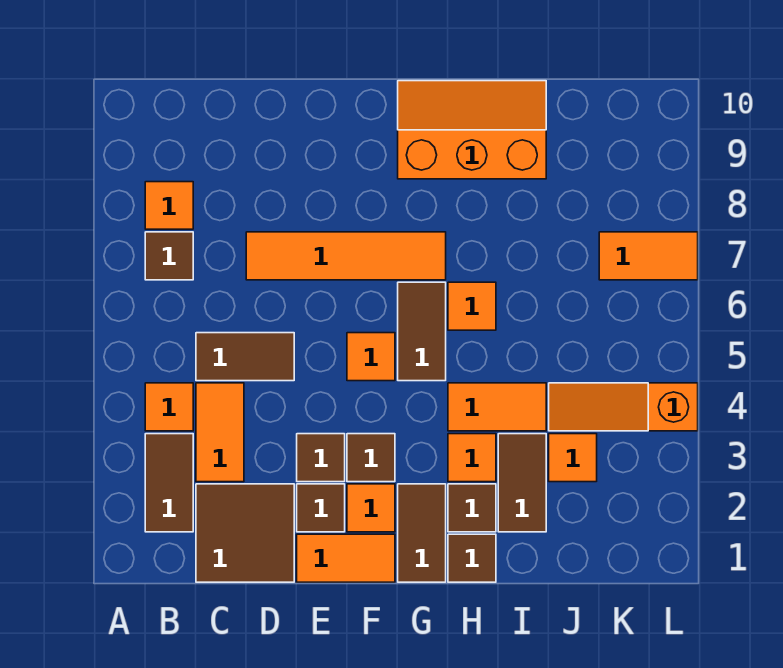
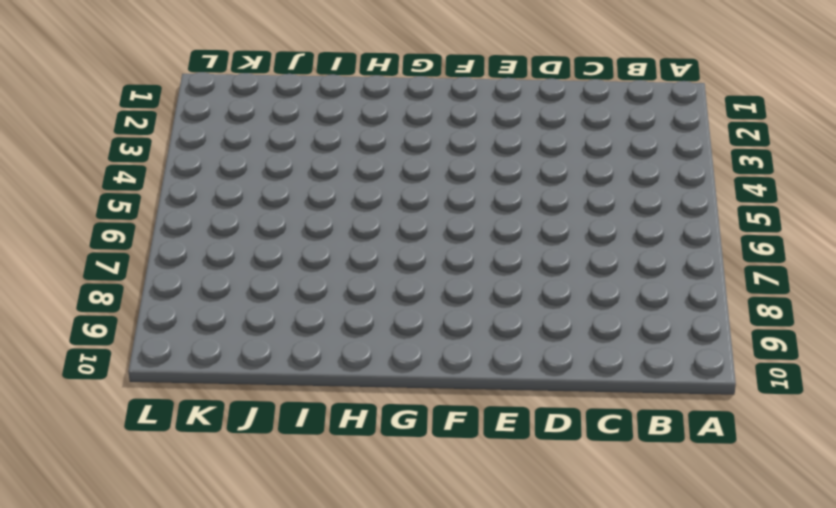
none -> brown tile B2:B3 level 1
none -> orange tile B4 level 1
none -> brown tile B7 level 1

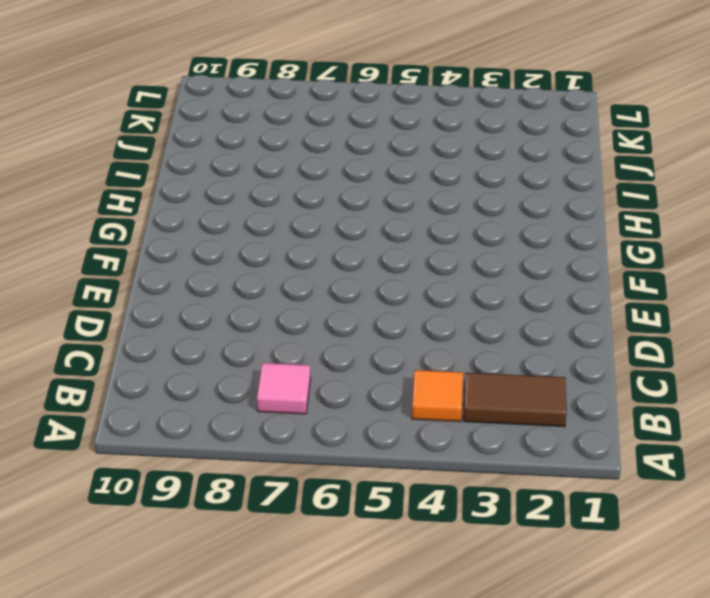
pink tile B7 level 1 -> brown tile B7 level 1
none -> orange tile B8 level 1
none -> brown tile C1:D2 level 1
none -> orange tile C3:C4 level 1

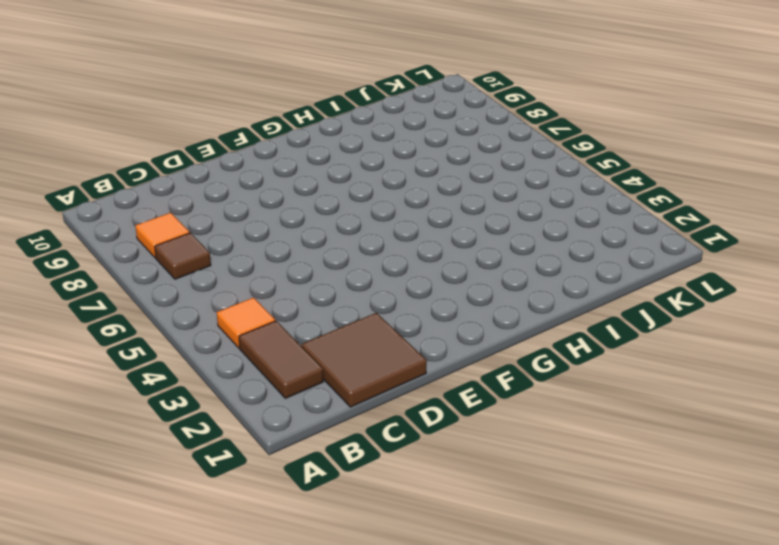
none -> orange tile C3:C4 level 1
none -> brown tile C5:D5 level 1
none -> orange tile D7:G7 level 1

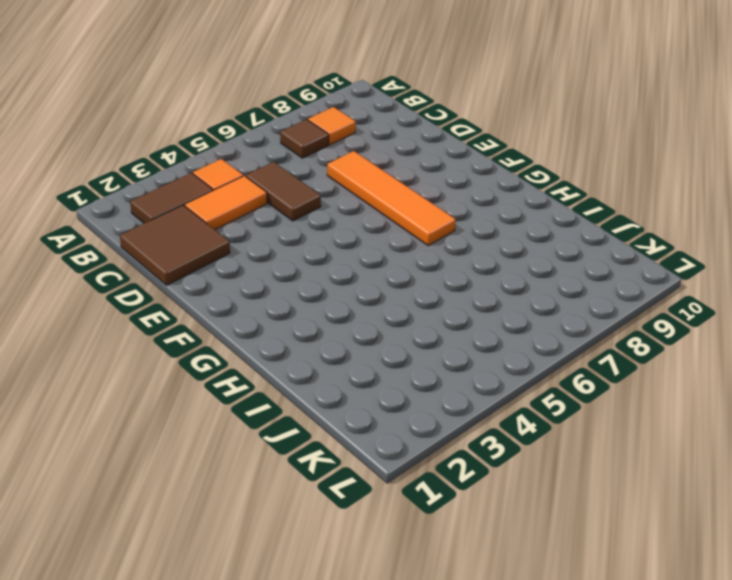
none -> orange tile E1:F1 level 1
none -> brown tile E2 level 1
none -> brown tile E3 level 1

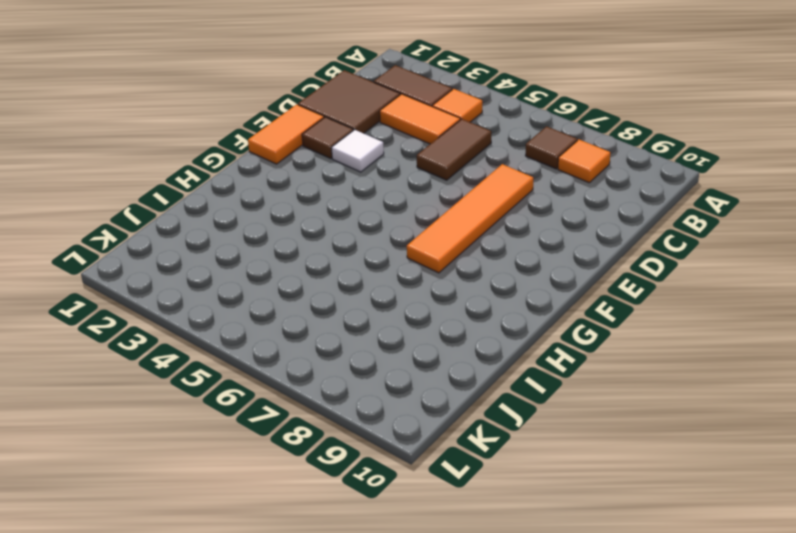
white tile E3 level 1 -> brown tile E3 level 1
none -> orange tile F2 level 1
none -> brown tile F3 level 1
none -> orange tile F5 level 1

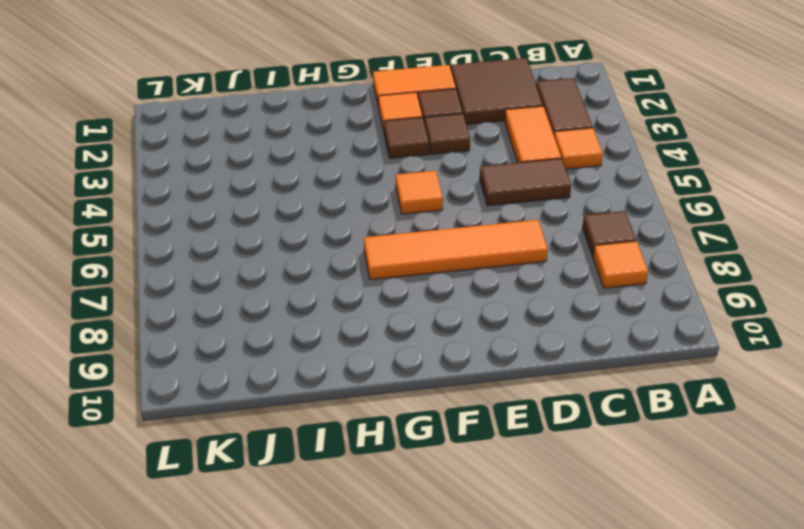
none -> brown tile G1:G2 level 1
none -> brown tile G5:G6 level 1
none -> orange slope G9:I10 level 1 top 9

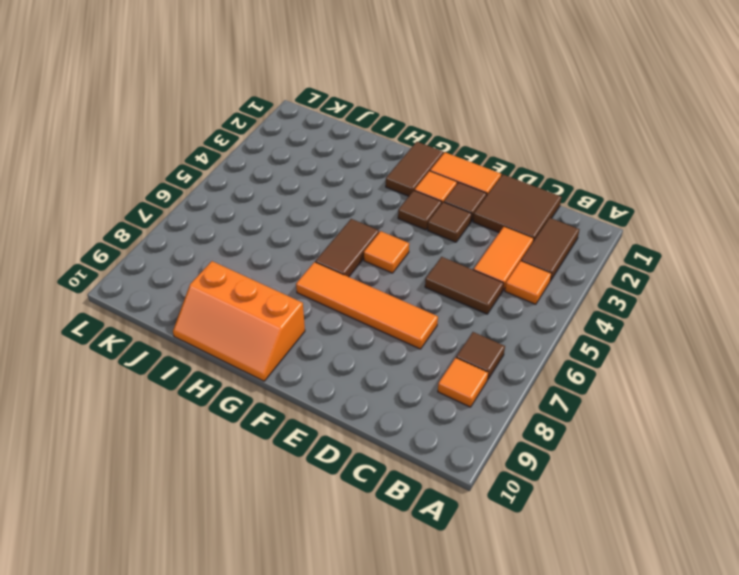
none -> brown tile H1 level 1
none -> brown tile H2 level 1
none -> orange tile H3 level 1

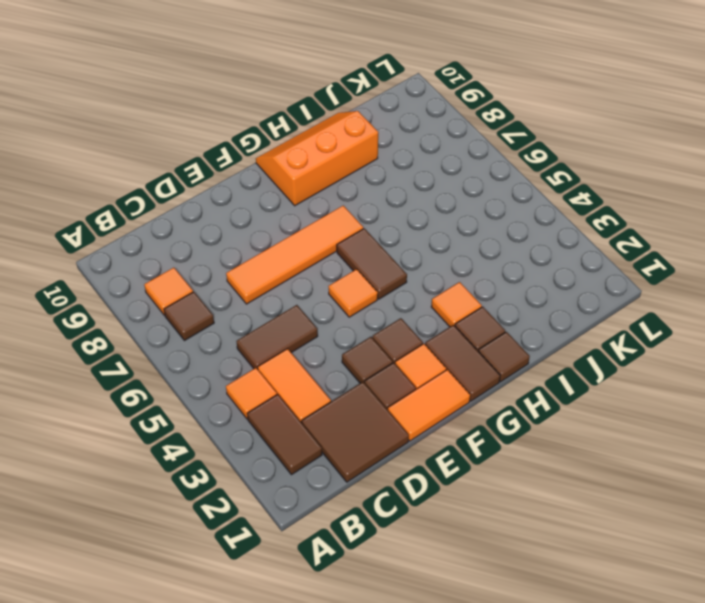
none -> orange tile H4:I4 level 1
none -> orange tile H6 level 1
none -> brown tile I2:I3 level 1

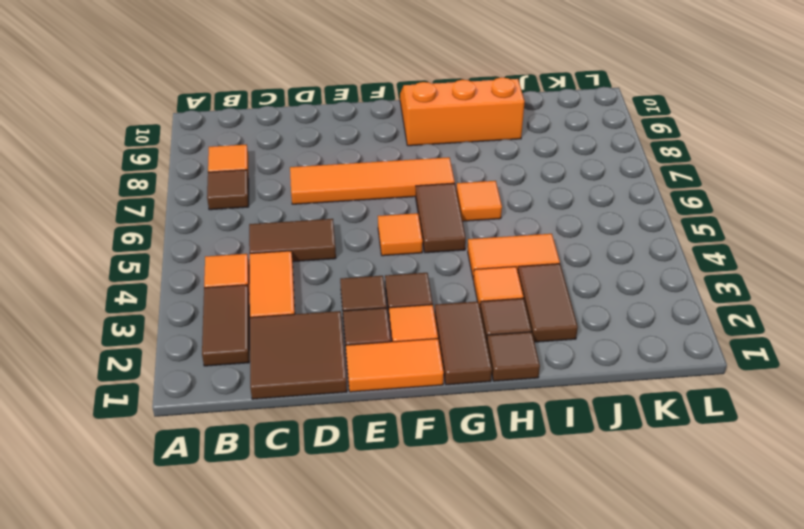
none -> orange tile J3 level 1
none -> orange slope J4:L4 level 1 top L
none -> orange tile K7:L7 level 1

